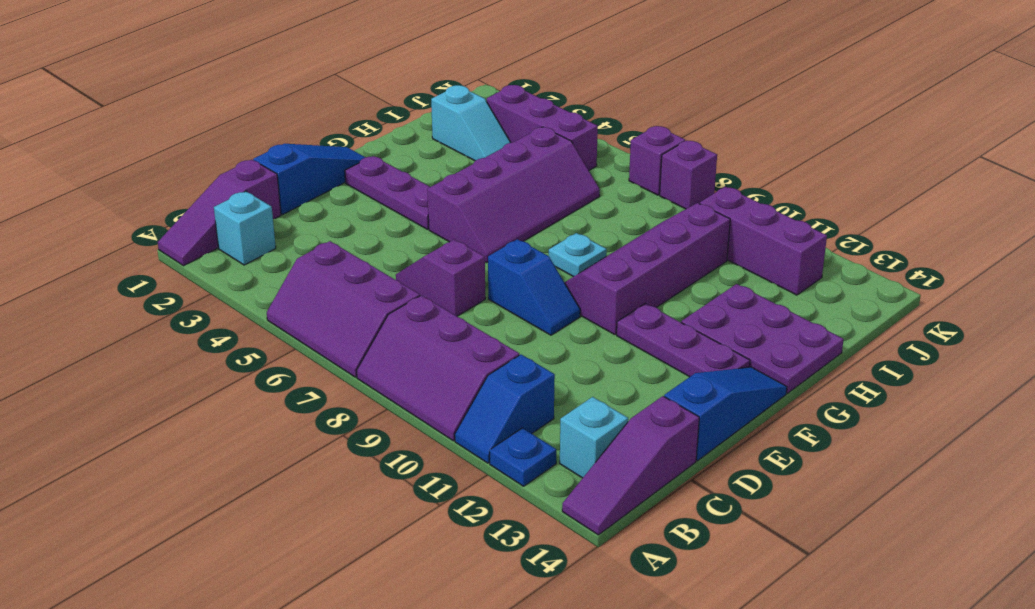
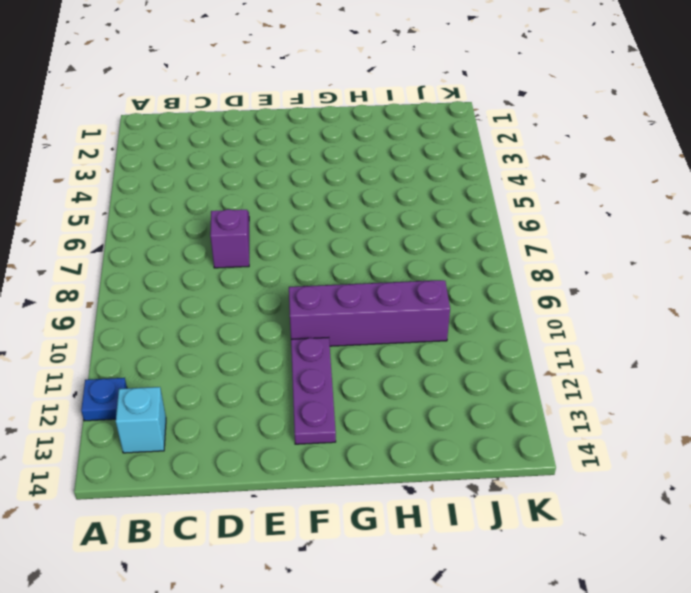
none -> purple slope A1:C1 level 1 top C
none -> purple slope A5:B7 level 1 top B
none -> purple slope A8:B10 level 1 top B

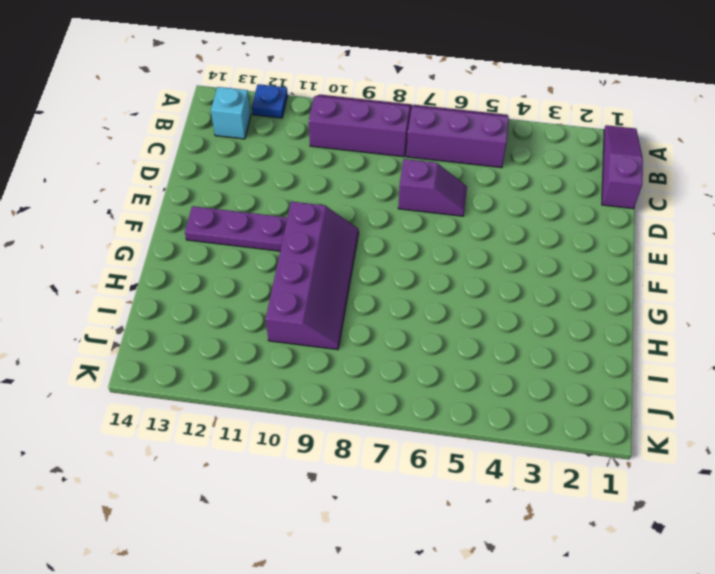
none -> blue slope A11:B11 level 1 top B
none -> purple slope A14:C14 level 1 top C
none -> cyan brick B2 level 1

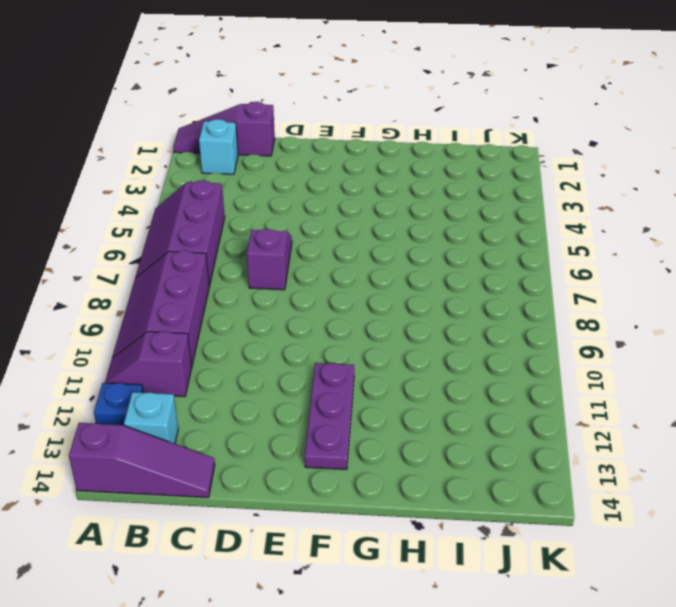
purple slope A11:B11 level 1 top B -> blue slope A11:B11 level 1 top B
purple slope A14:C14 level 1 top A -> purple slope A14:C14 level 1 top C
none -> blue slope D1:F1 level 1 top D
none -> blue slope D14:F14 level 1 top D
none -> blue slope E8:E9 level 1 top 8

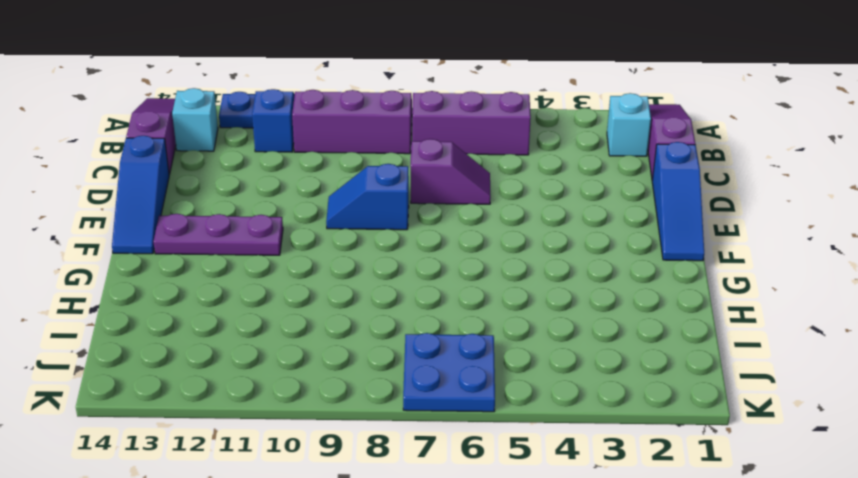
blue plate J6:K7 level 1 -> purple brick K7 level 1
none -> purple plate F2:F4 level 1
none -> purple slope F5:I6 level 1 top 5
none -> purple slope F9:I10 level 1 top 10

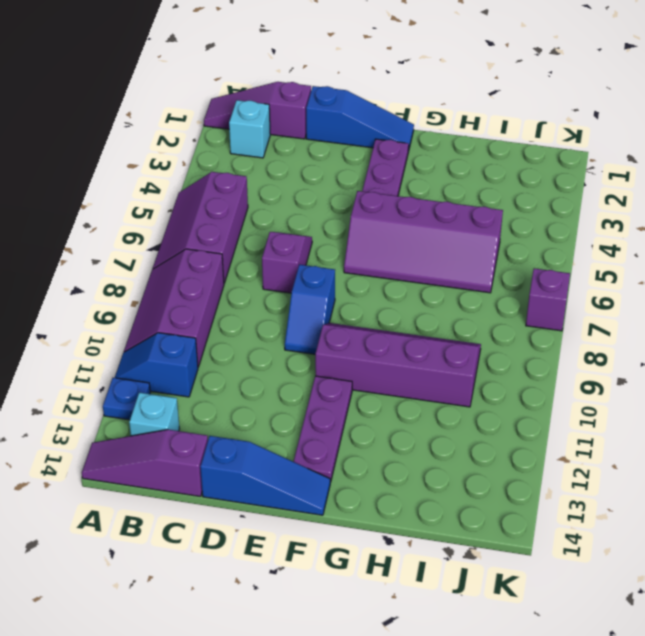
none -> cyan plate G8 level 1
none -> purple plate G12:H14 level 1
none -> cyan slope I2:I3 level 1 top 2

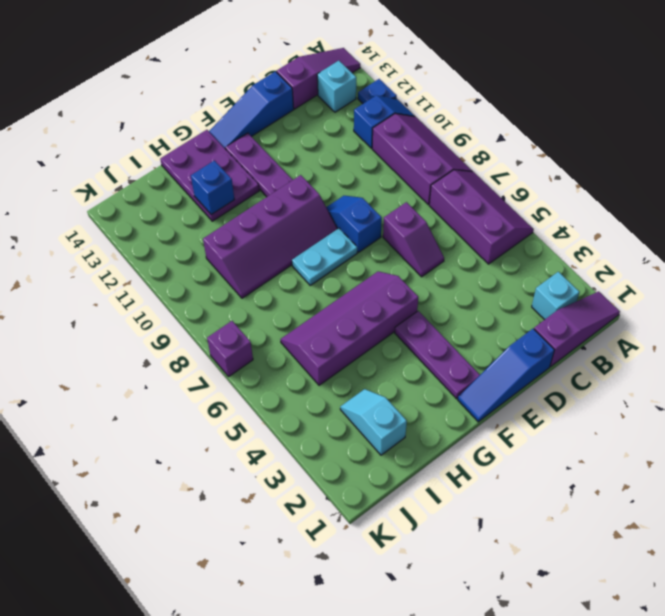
cyan plate F8:G8 level 1 -> cyan plate G8 level 1
blue brick H12 level 2 -> none
none -> purple brick J3:J5 level 1
none -> purple brick J10:J12 level 1
none -> purple brick K8 level 1

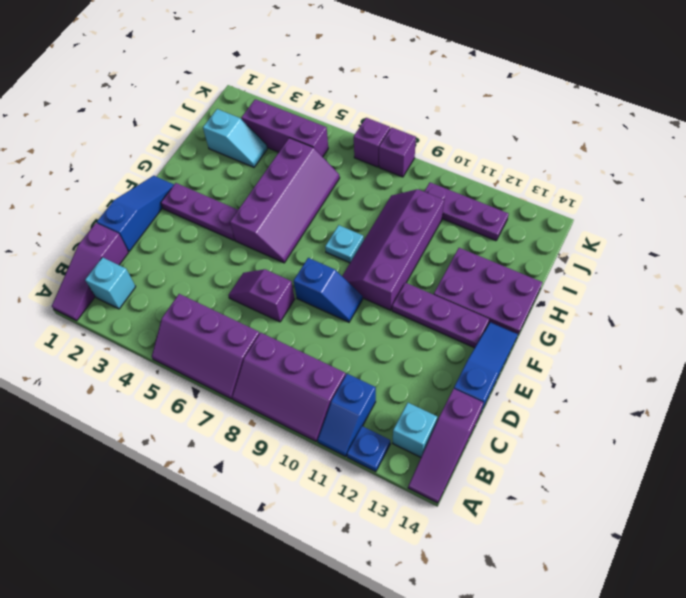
purple plate J10:J12 level 1 -> purple brick J10:J12 level 1

